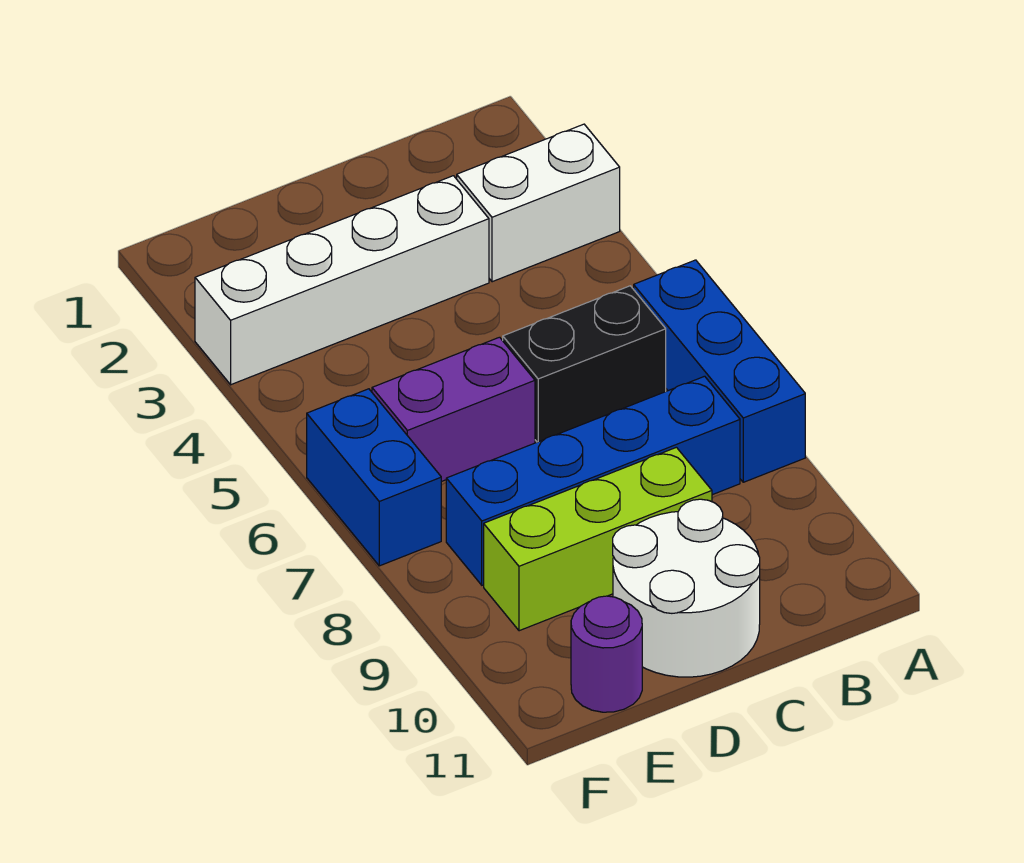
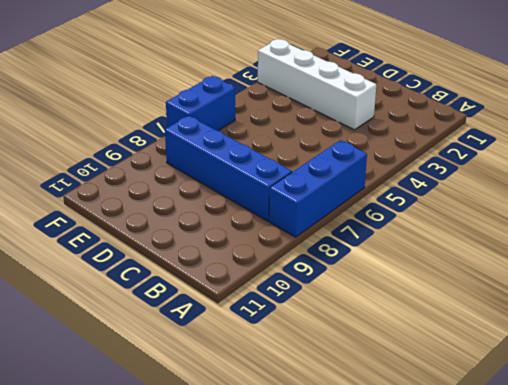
none -> white brick A3:B3 level 1
none -> black brick B6:C6 level 1

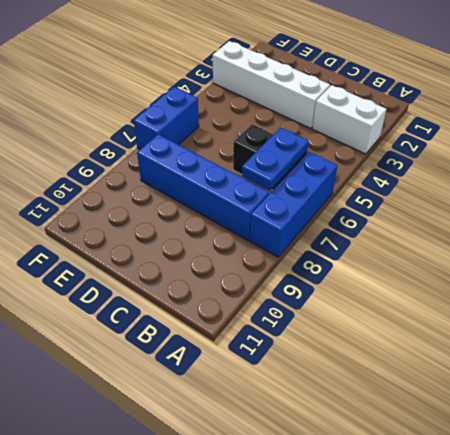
blue plate B6:B7 level 2 -> none
none -> lime brick C9:E9 level 1
none -> white round brick C10:D11 level 1

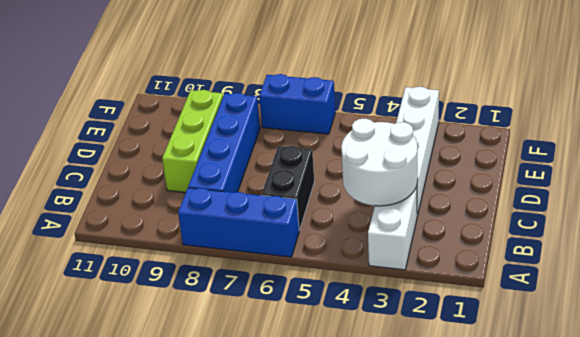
white round brick B3:C4 level 2 -> white round brick C10:D11 level 1
none -> purple brick D6:E6 level 1
none -> purple round brick E11 level 1

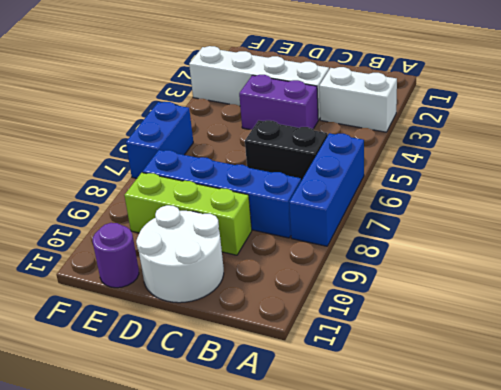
purple brick C4:D4 level 1 -> purple brick D6:E6 level 1

